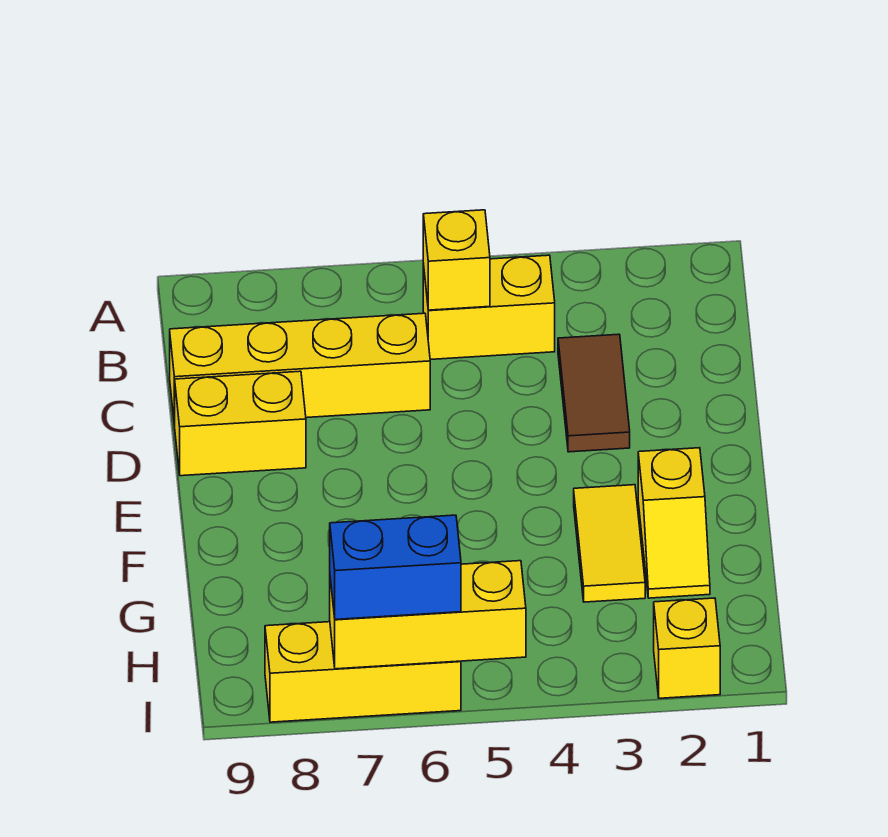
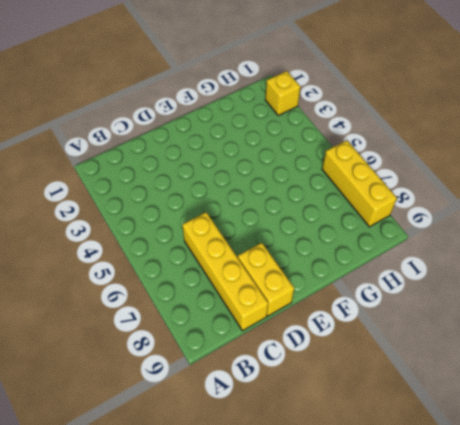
none -> yellow brick B4:B5 level 1
none -> brown tile C3:D3 level 1

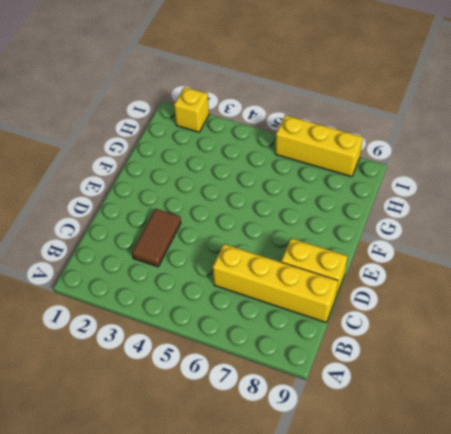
none -> yellow brick B4:B5 level 1
none -> yellow slope F2:G2 level 1 top F

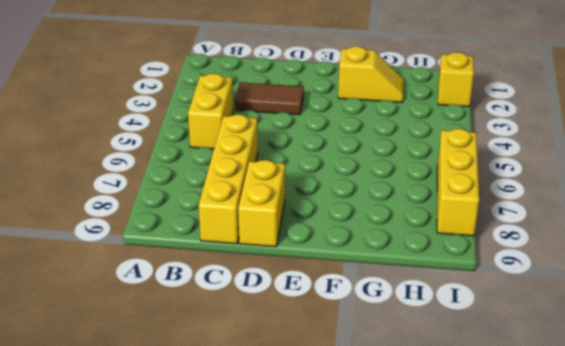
none -> yellow tile F3:G3 level 1
none -> yellow brick B5 level 2

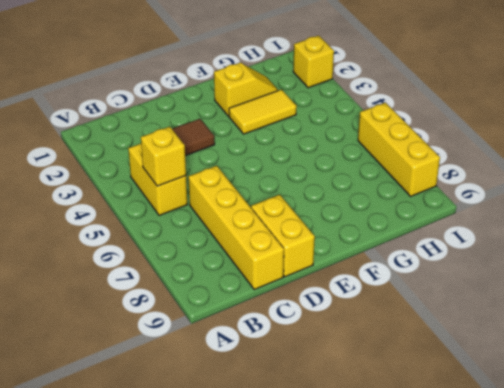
none -> yellow brick I5:I7 level 2
none -> blue brick I6:I7 level 3

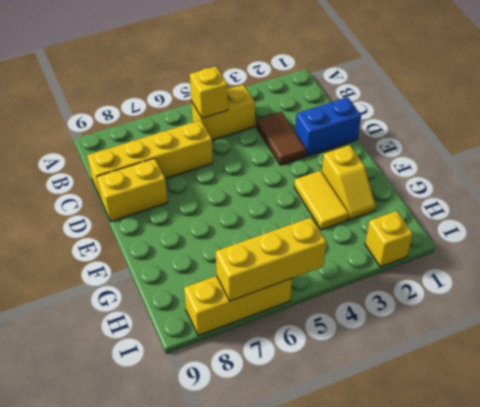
blue brick D1:D2 level 1 -> blue brick I6:I7 level 3

